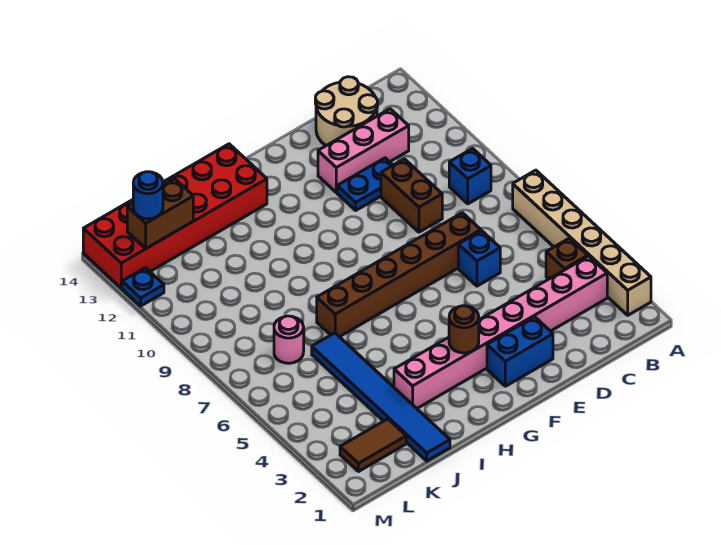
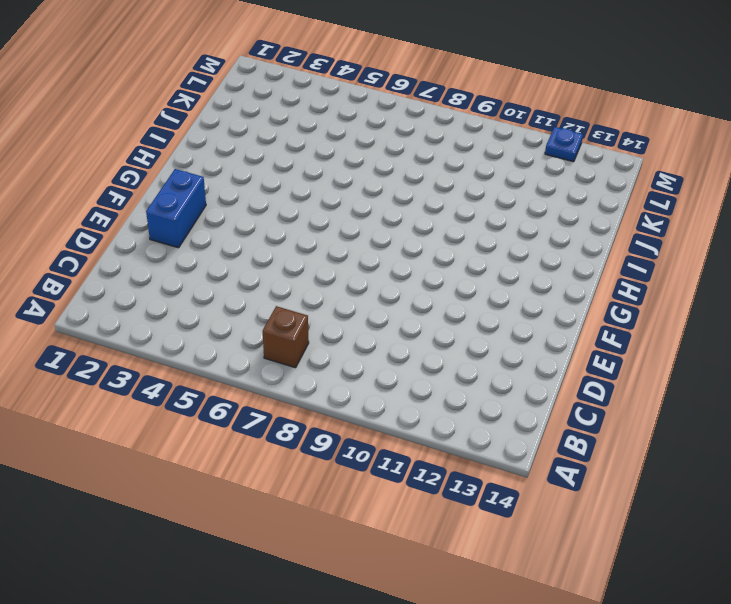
brown brick B7 level 1 -> brown brick B4 level 1
none -> tan brick A2:A7 level 1
none -> pink brick B3:I3 level 1
none -> blue brick B9 level 1

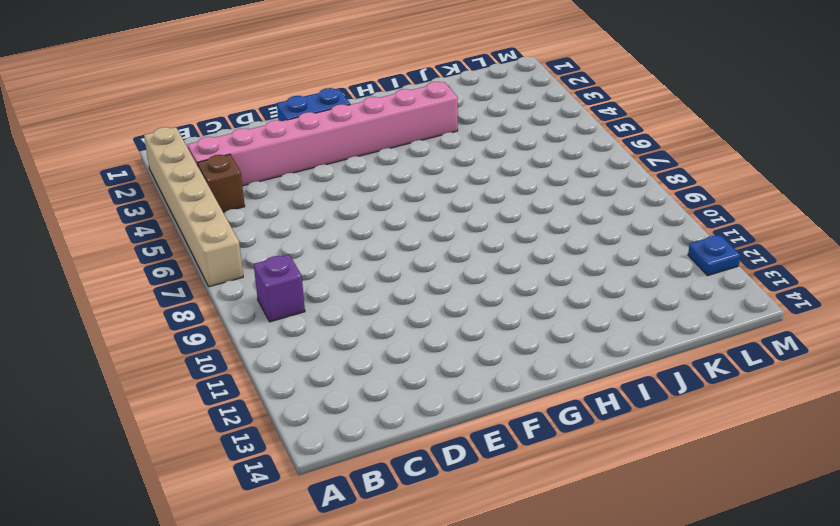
purple brick B9 level 1 -> blue brick B9 level 1
none -> pink brick C12:E12 level 1
none -> tan round brick C13:D14 level 1
none -> blue brick D6 level 1

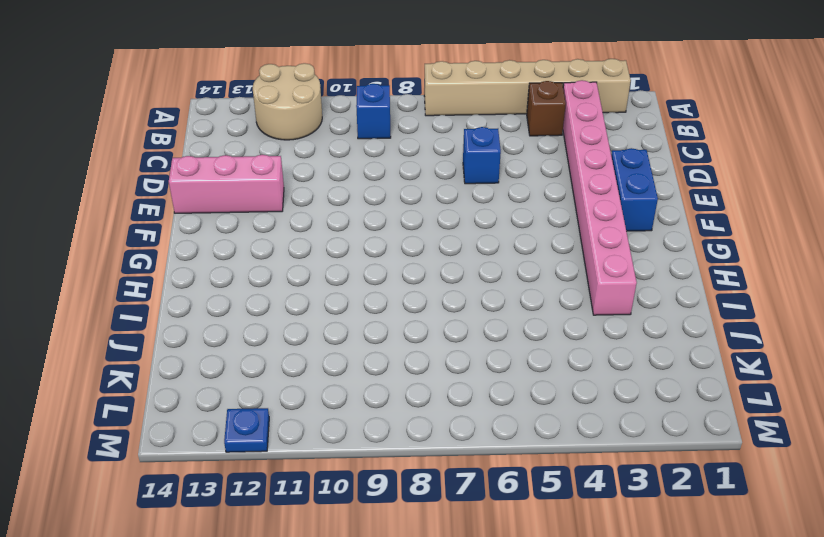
tan round brick A11:B12 level 1 -> tan round brick C13:D14 level 1
pink brick E12:E14 level 1 -> pink brick C12:E12 level 1
none -> brown brick D7:I7 level 1
none -> brown brick D9:D10 level 1
none -> blue plate D11:E11 level 1

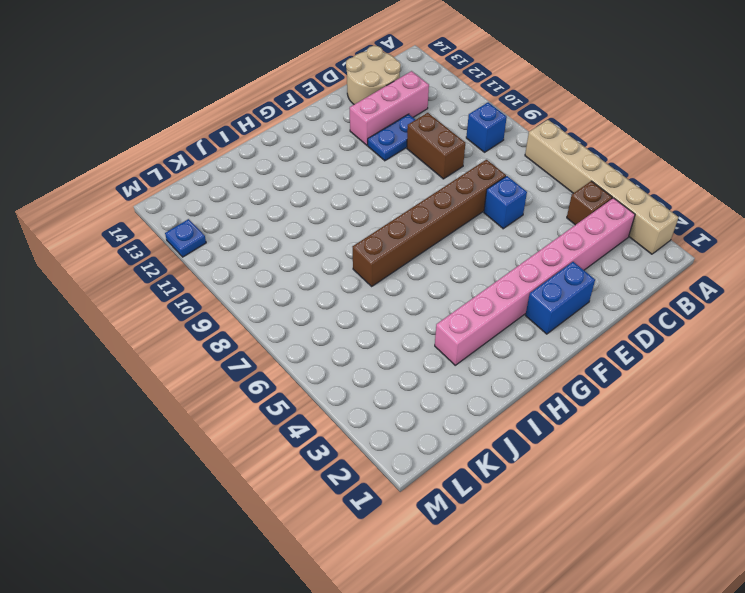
none -> red brick H13:M14 level 1
none -> blue tile J1:J6 level 1
none -> brown tile K2:L2 level 1

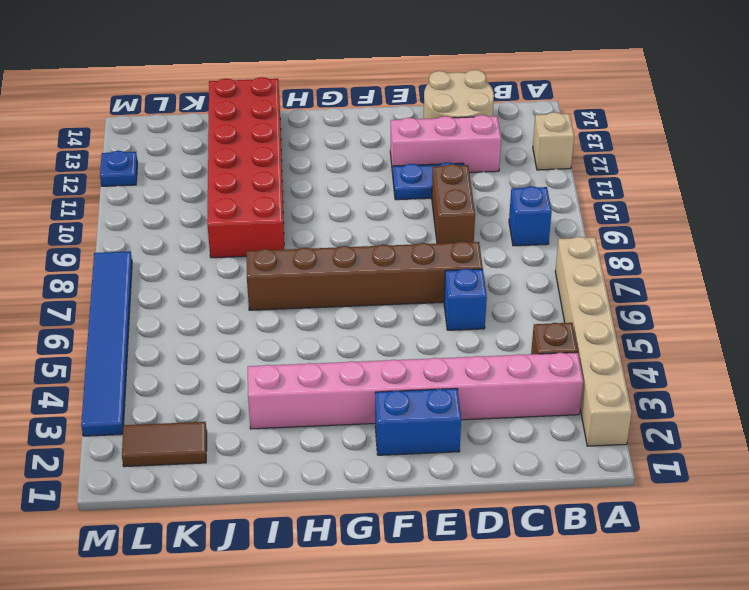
tan brick A12 level 1 -> none
red brick I9:J14 level 1 -> red brick H13:M14 level 1
blue tile M3:M8 level 1 -> blue tile J1:J6 level 1
none -> pink round brick K7 level 1
none -> brown round brick G3 level 2
none -> brown brick K13:L13 level 2

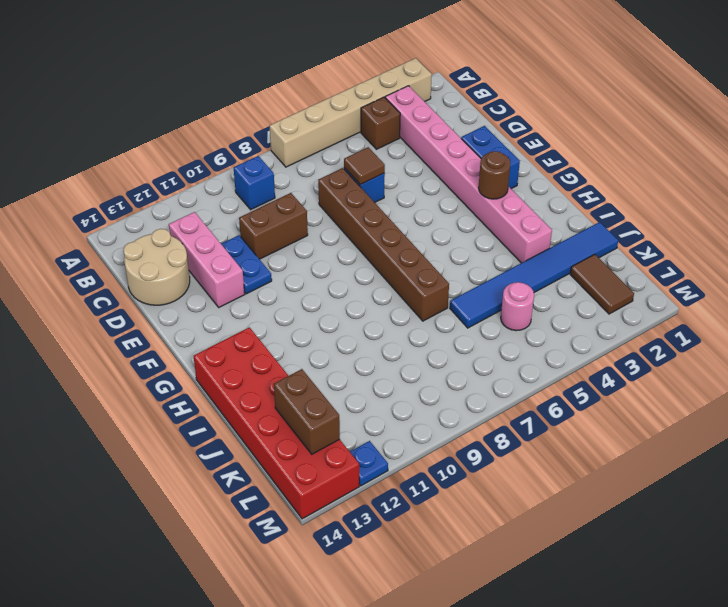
brown tile D6 level 2 -> none
pink round brick K5 level 1 -> pink round brick K7 level 1
none -> blue round brick L13 level 3

